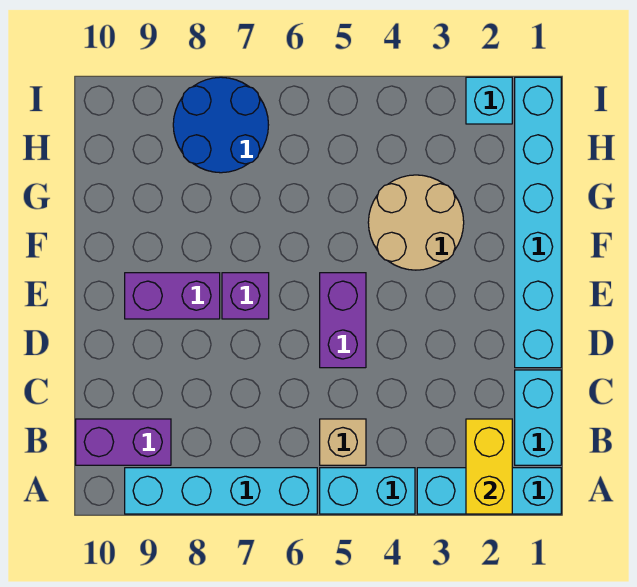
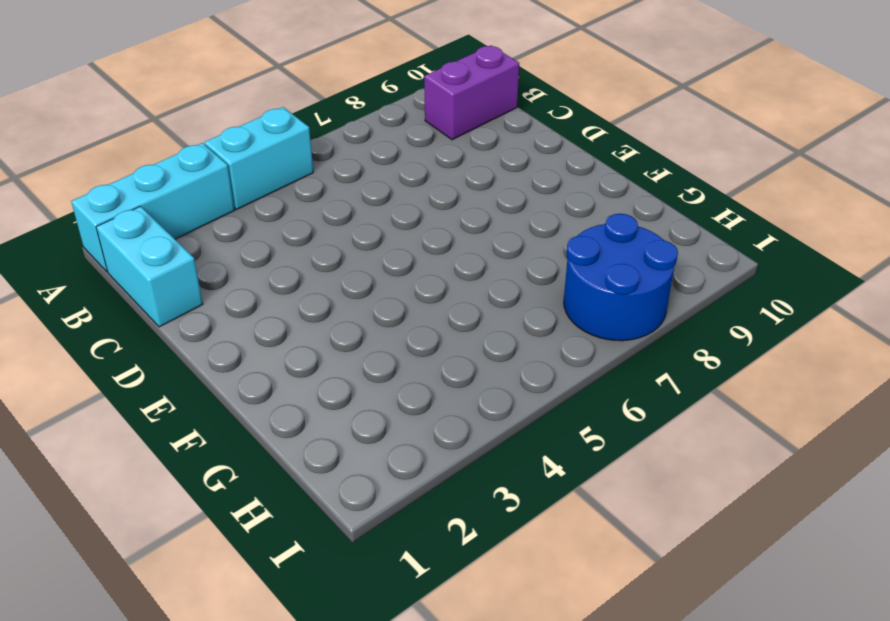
none -> cyan brick A6:A9 level 1
none -> tan brick B5 level 1
none -> cyan brick D1:I1 level 1

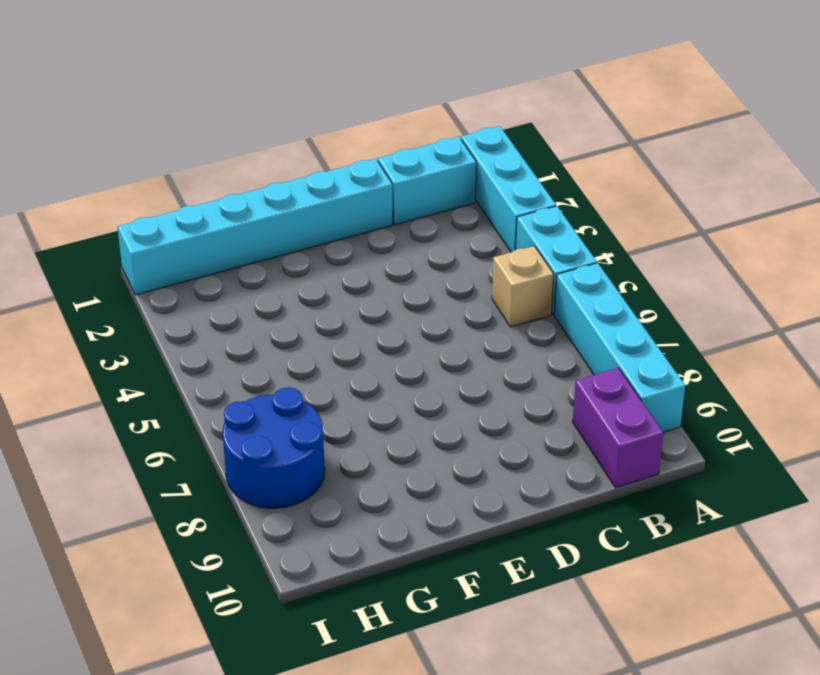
none -> purple brick D5:E5 level 1
none -> purple brick E7 level 1
none -> purple brick E8:E9 level 1

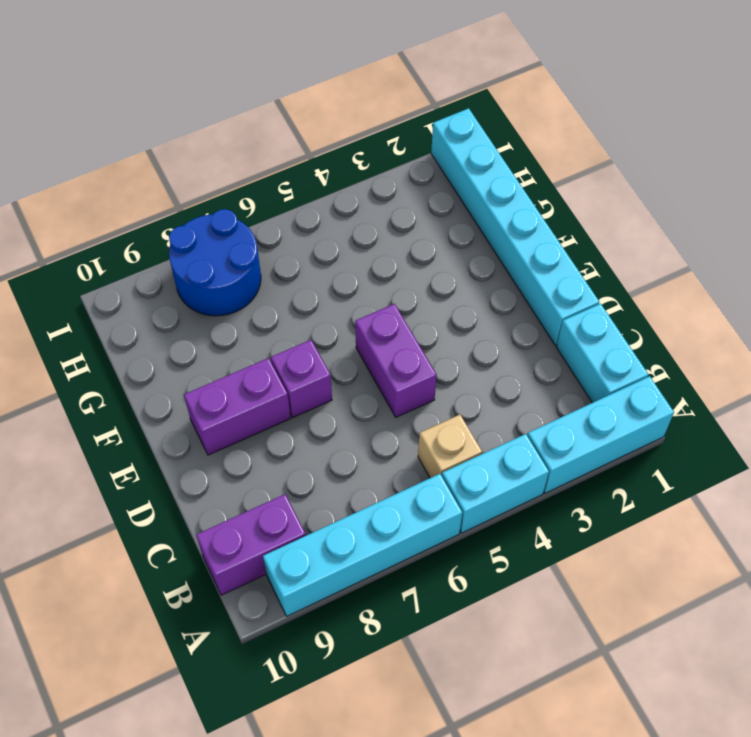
none -> tan round brick F3:G4 level 1
none -> cyan brick I2 level 1
none -> yellow brick A2:B2 level 2

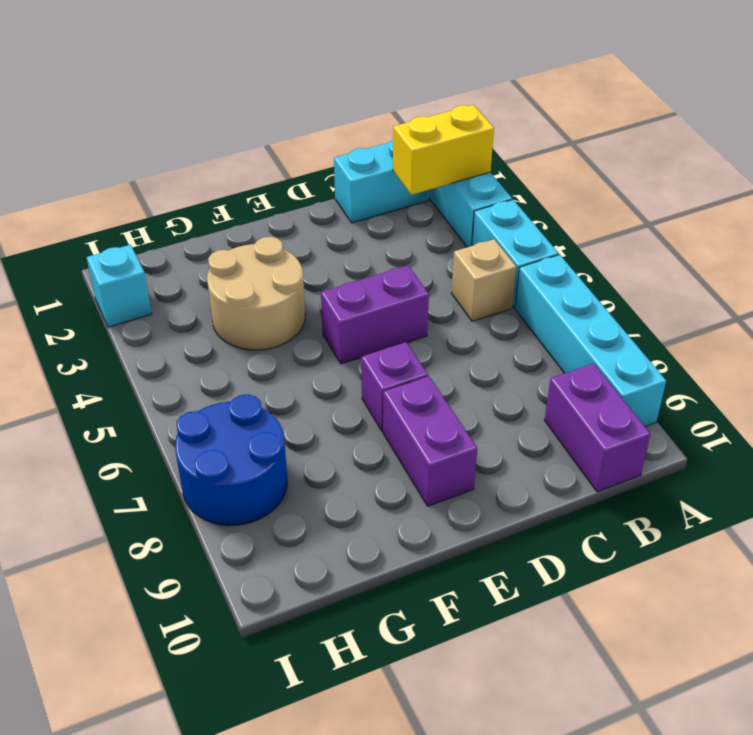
none -> cyan brick D1:I1 level 1

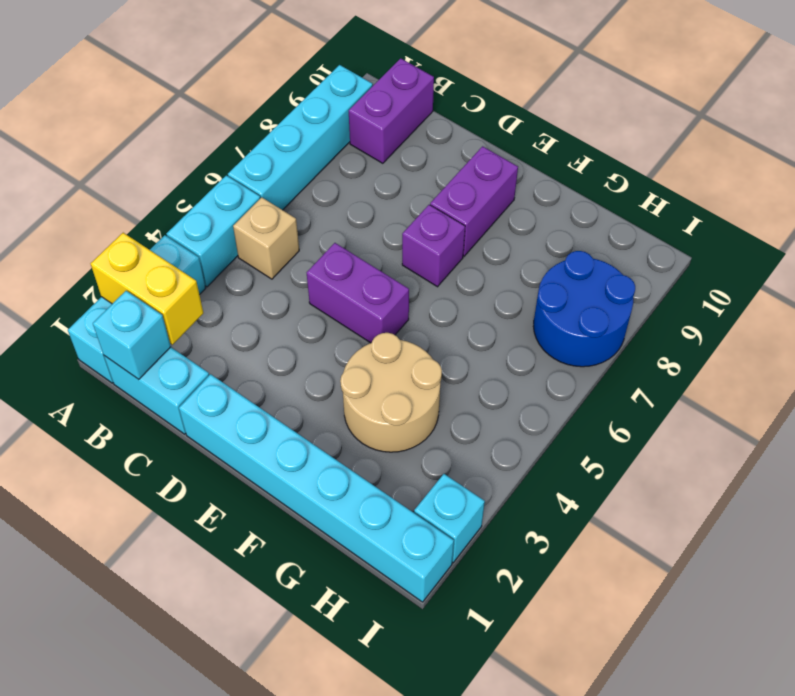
cyan brick B1 level 2 -> none

